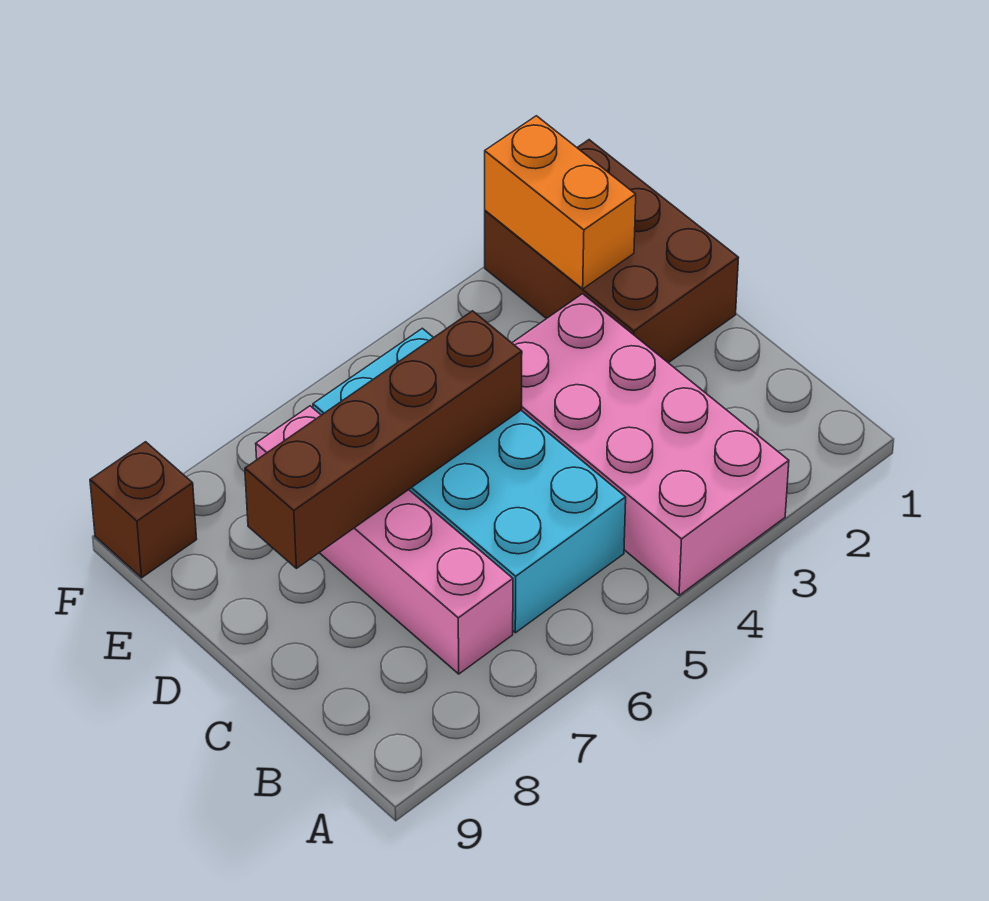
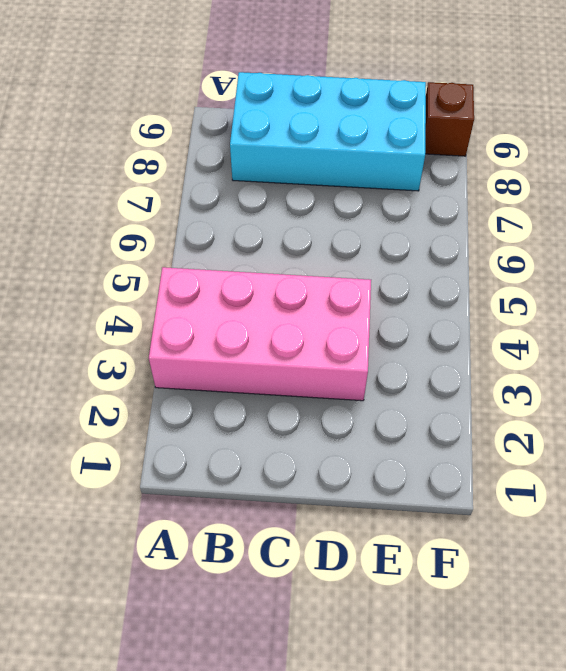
cyan brick B8:E9 level 1 -> cyan brick B5:E6 level 1
none -> pink brick B7:E7 level 1
none -> brown brick D1:F2 level 1

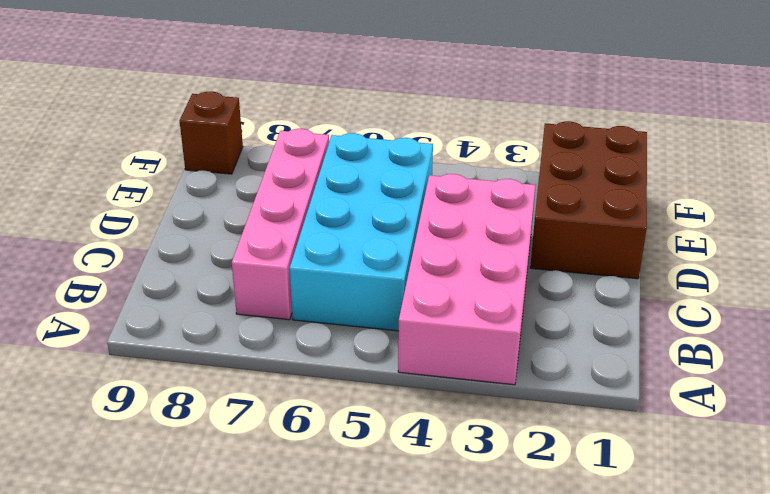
none -> brown brick D5:D8 level 2
none -> orange brick E2:F2 level 2

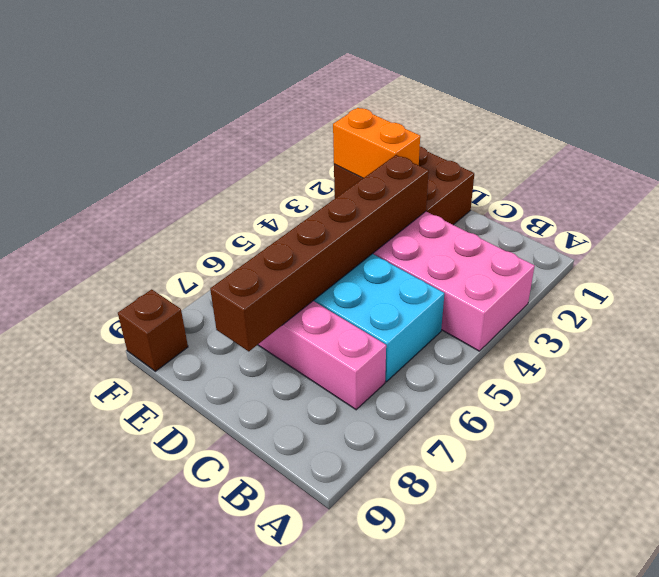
brown brick D3:D8 level 2 -> brown brick D5:D8 level 2

